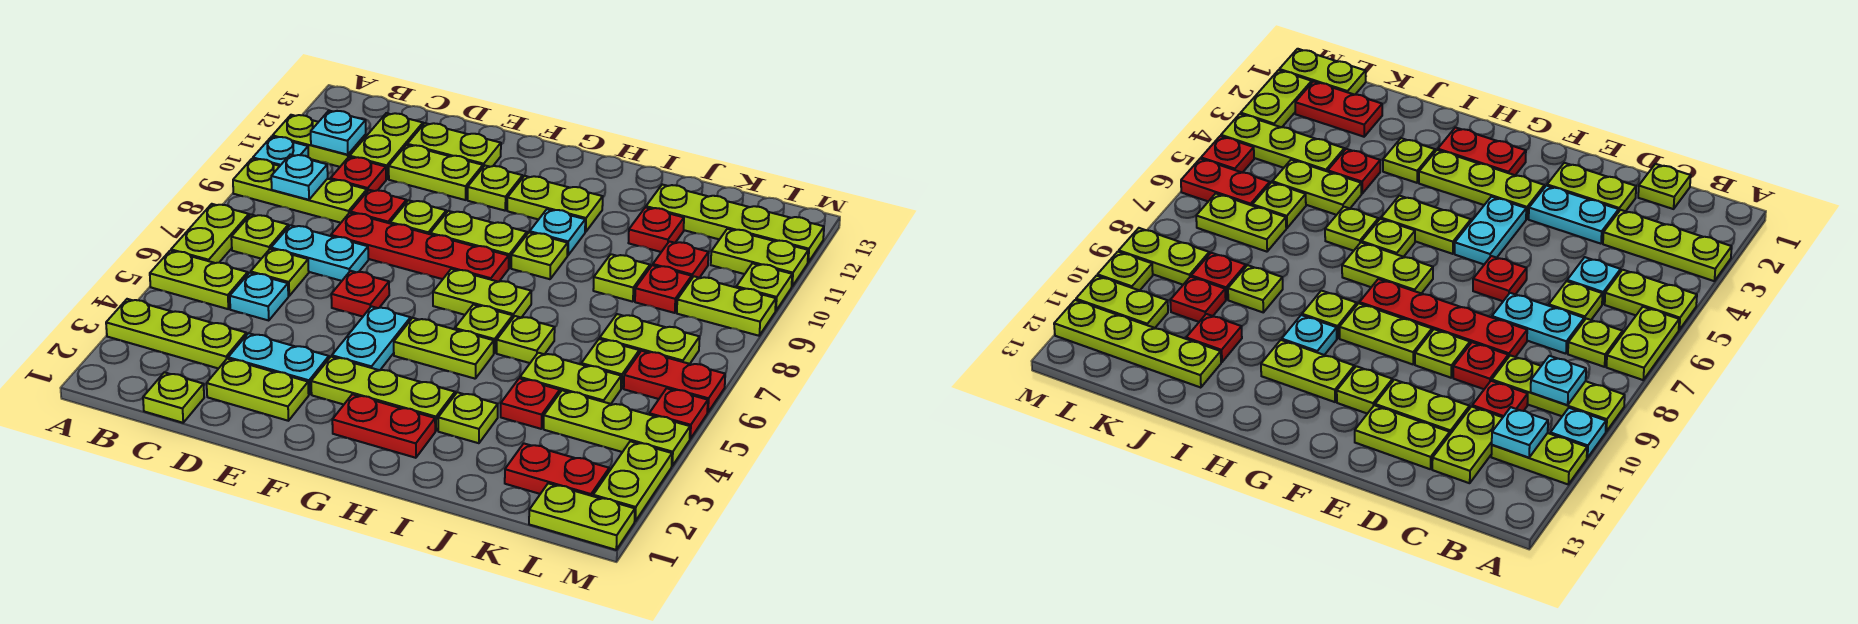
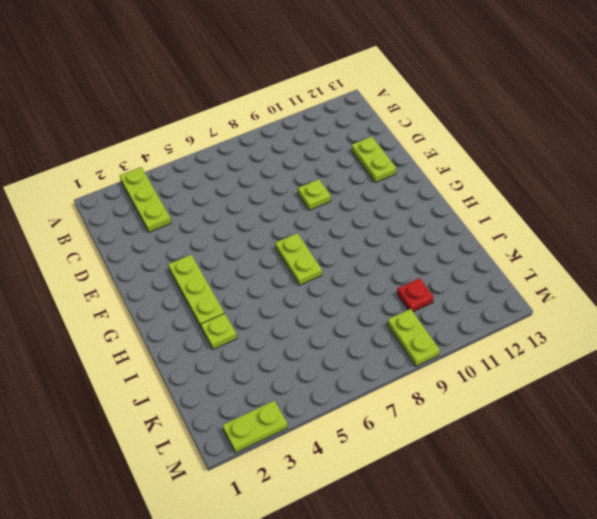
none -> lime plate A5:B5 level 1
none -> lime plate A6:A7 level 1
none -> lime plate A9:C9 level 1
none -> cyan plate A10 level 1

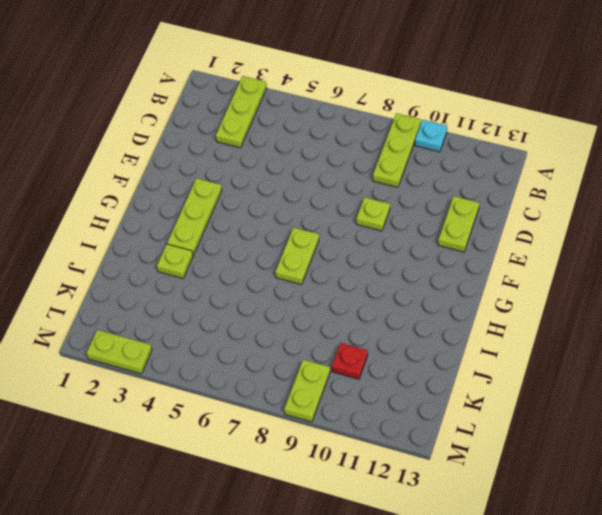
none -> lime plate A5:B5 level 1
none -> lime plate A6:A7 level 1
none -> lime plate A11:B11 level 1
none -> lime plate B7 level 1

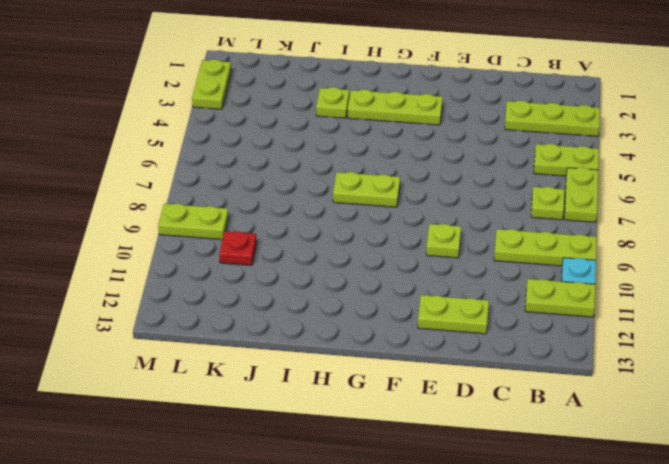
none -> lime plate C1 level 1
none -> cyan plate C5 level 1
none -> lime plate C6 level 1
none -> cyan plate C7:D7 level 1

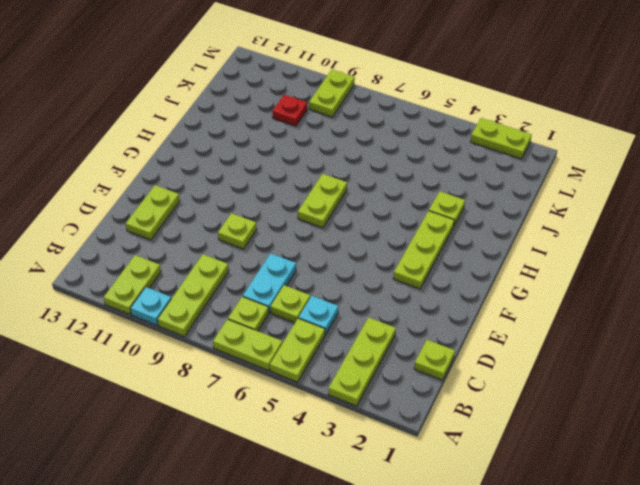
none -> red plate C10 level 1
none -> lime plate C11:C12 level 1
none -> lime plate D2:E2 level 1
none -> cyan plate D3:E3 level 1

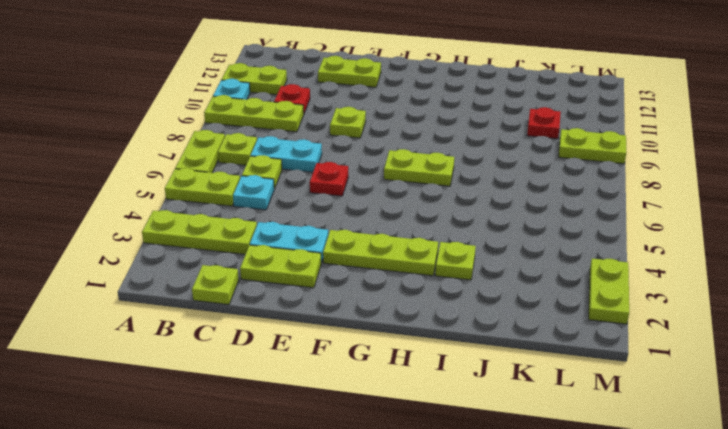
none -> lime plate C11:C12 level 1
none -> red plate D8:G8 level 1
none -> red plate D9 level 1
none -> lime plate D11:E11 level 1

